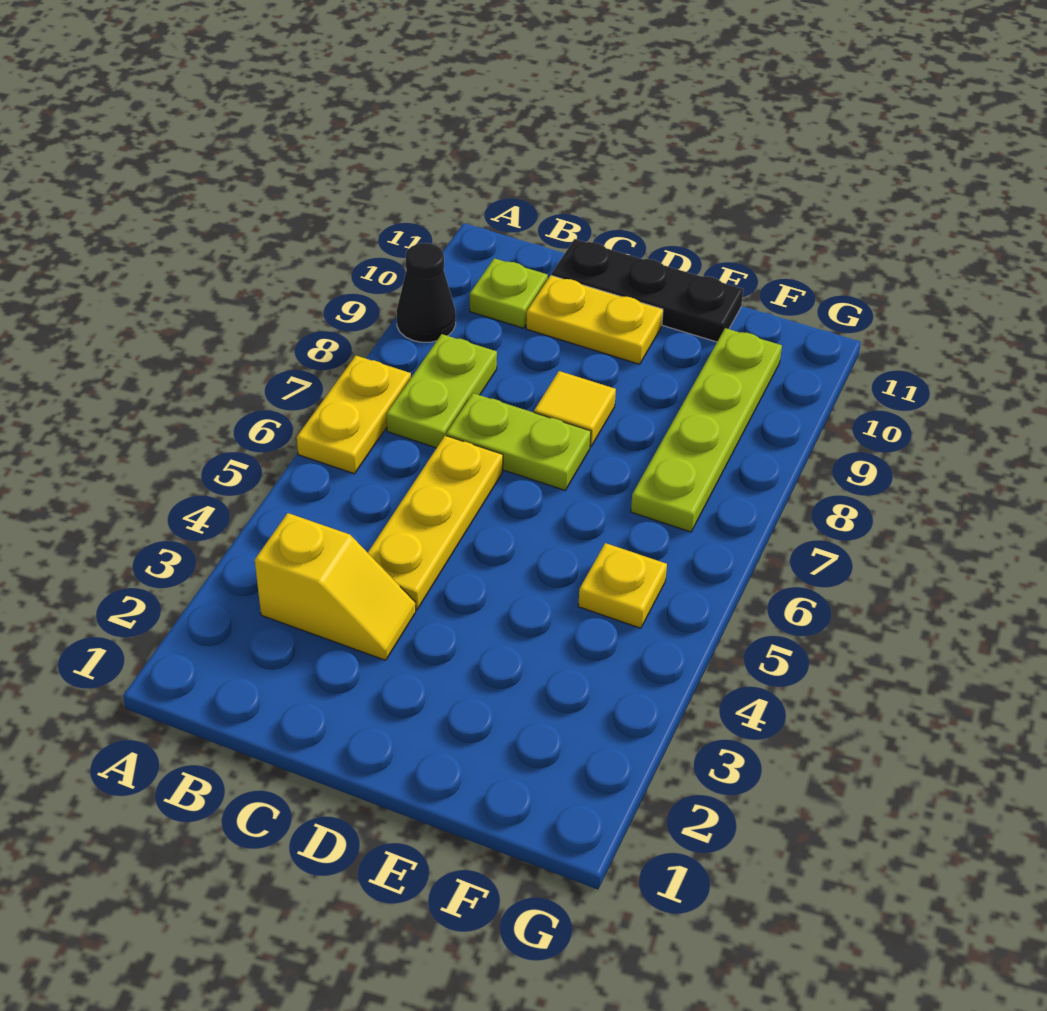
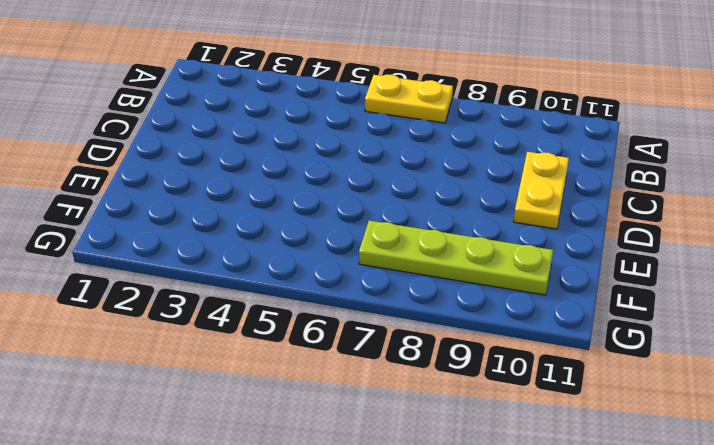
none -> black cone A9 level 1
none -> yellow slope B3:C3 level 1 top B
none -> lime plate B7:B8 level 1

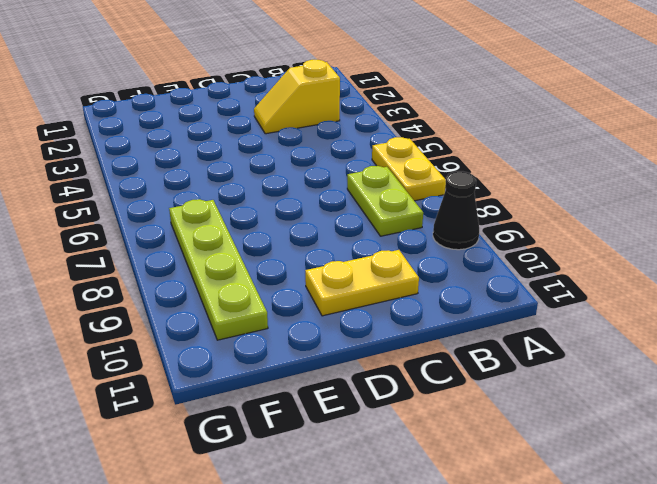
none -> lime plate B10 level 1
none -> yellow plate C4:C6 level 1
none -> lime plate C7:D7 level 1

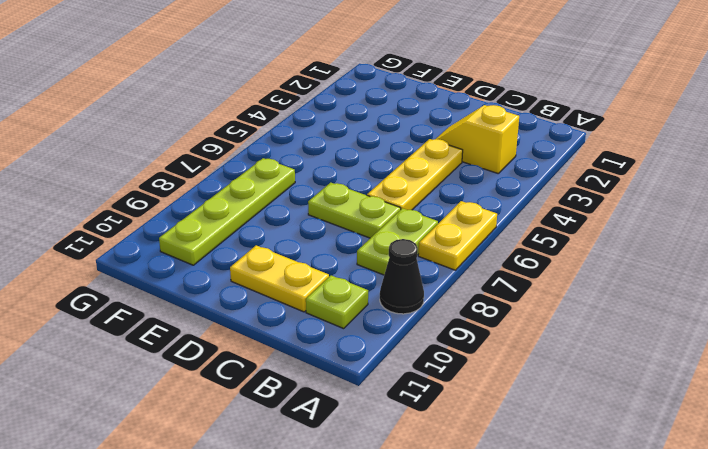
none -> black plate C11:E11 level 1
none -> yellow tile D8 level 1
none -> yellow plate F5 level 1

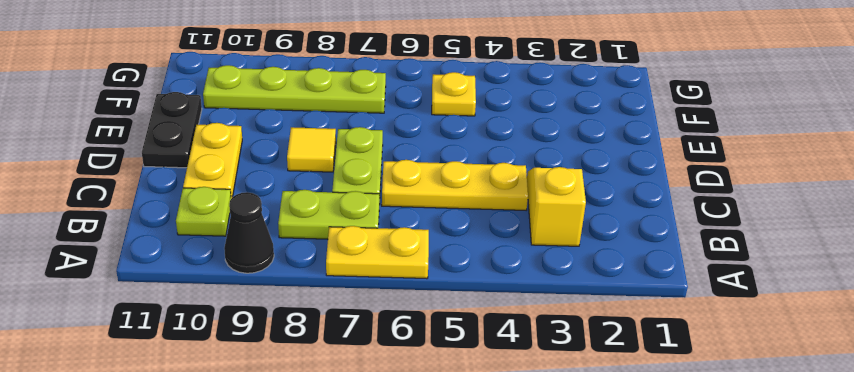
black plate D11:E11 level 1 -> black plate C11:E11 level 1

